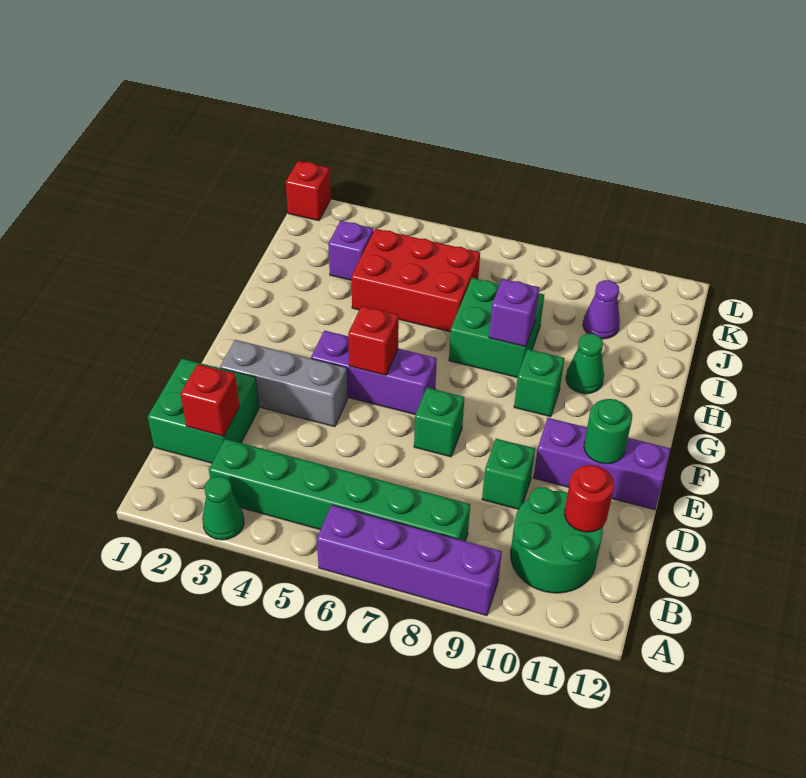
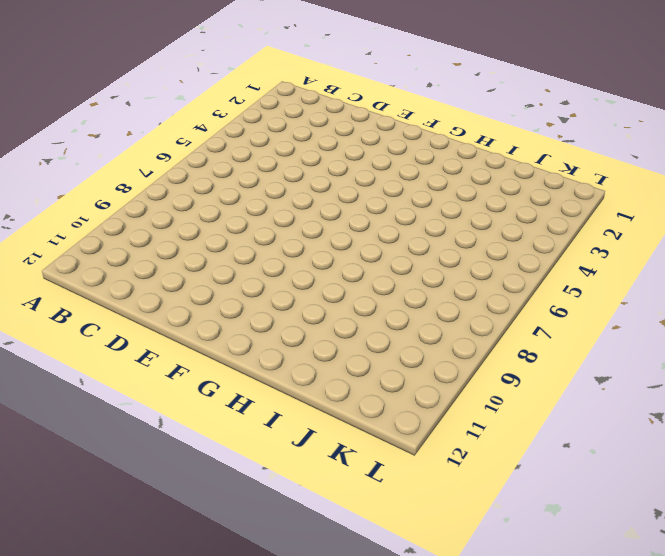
none -> green cone A3 level 1
none -> purple brick A6:A9 level 1
none -> green brick B3:B8 level 1

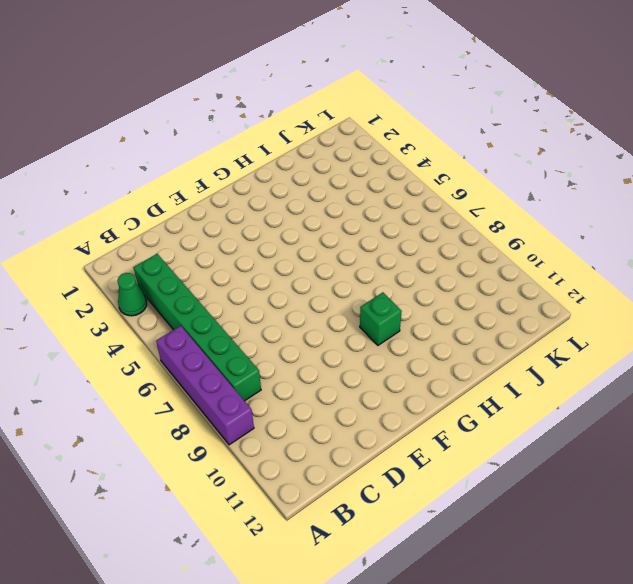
none -> green round brick B10:C11 level 1
none -> green brick C1:D2 level 1
none -> green brick D9 level 1

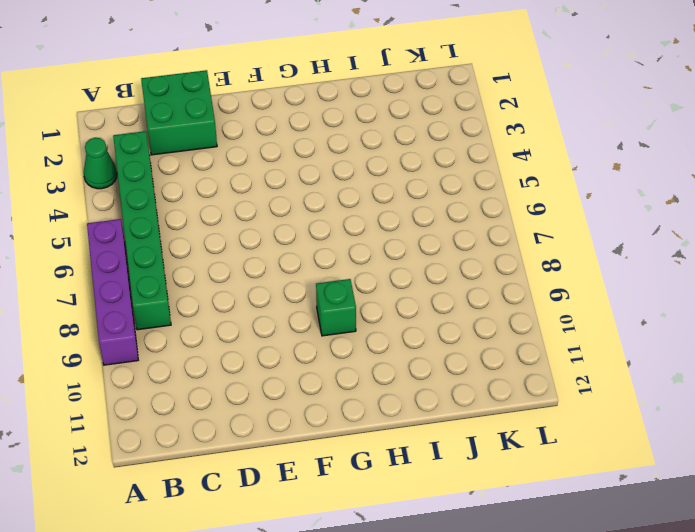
none -> green round brick B10:C11 level 1
none -> green brick D9 level 1
none -> grey brick E2:E4 level 1

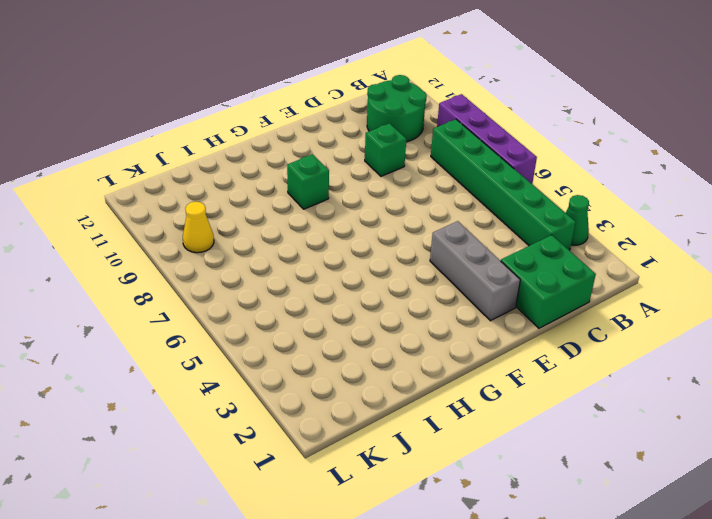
yellow cone K9 level 1 -> none
none -> green brick E7 level 1
none -> purple brick E10:E12 level 1
none -> purple brick F4:F6 level 1

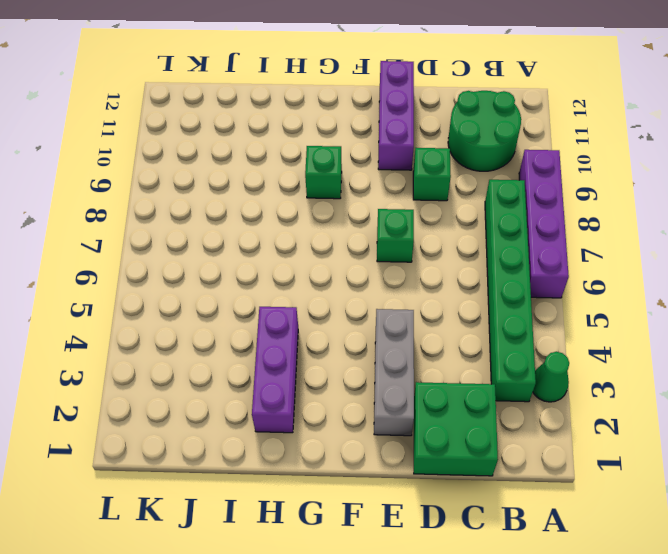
purple brick H2:H4 level 1 -> purple brick F4:F6 level 1
none -> green brick H7:I8 level 1
none -> green cone H10 level 1
none -> red brick I4:J6 level 1

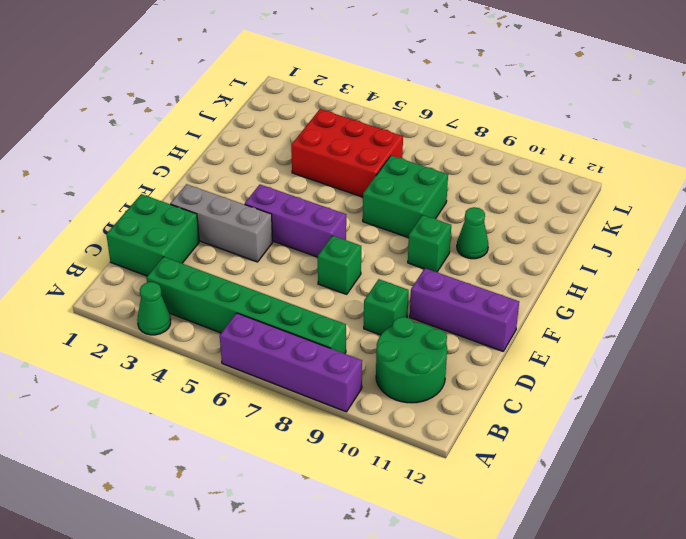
none -> purple brick J3 level 1
none -> purple cone J10 level 1
none -> red brick L1 level 1

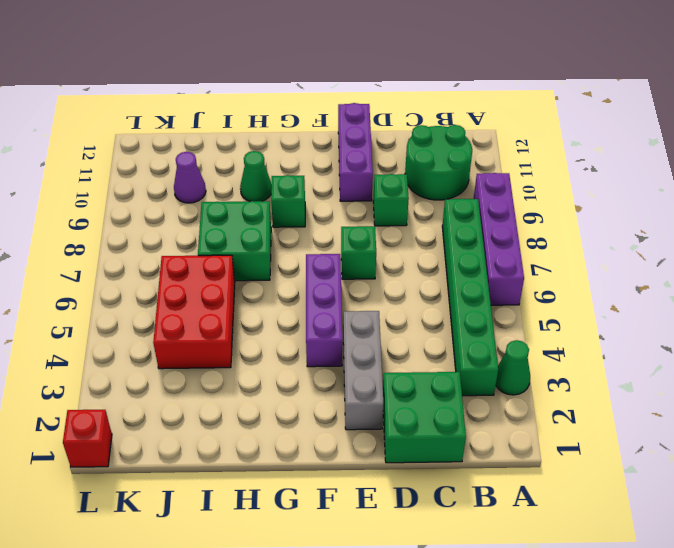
none -> purple brick J3 level 1
none -> red brick C2 level 2
none -> red round brick C11 level 2

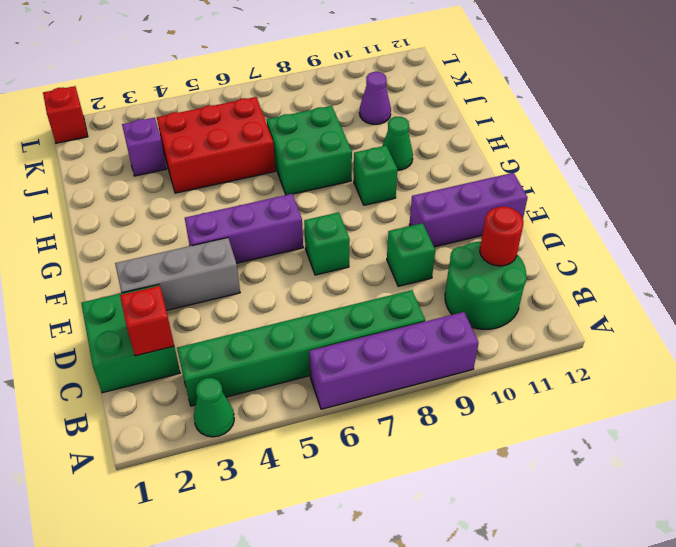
none -> green round brick E11 level 2
none -> red brick F5 level 2
none -> purple brick H8 level 2

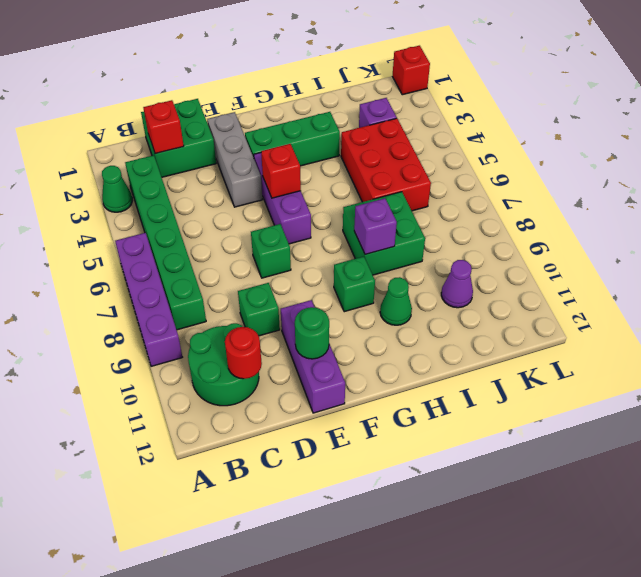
green brick F3:H3 level 1 -> none

